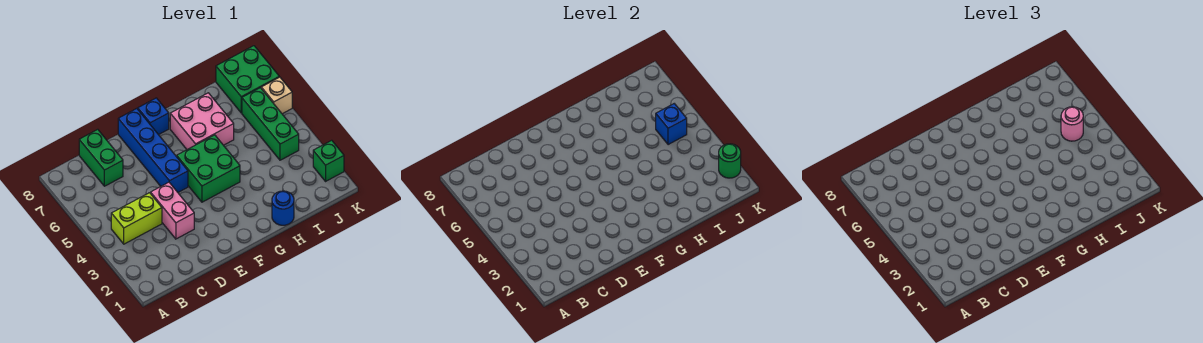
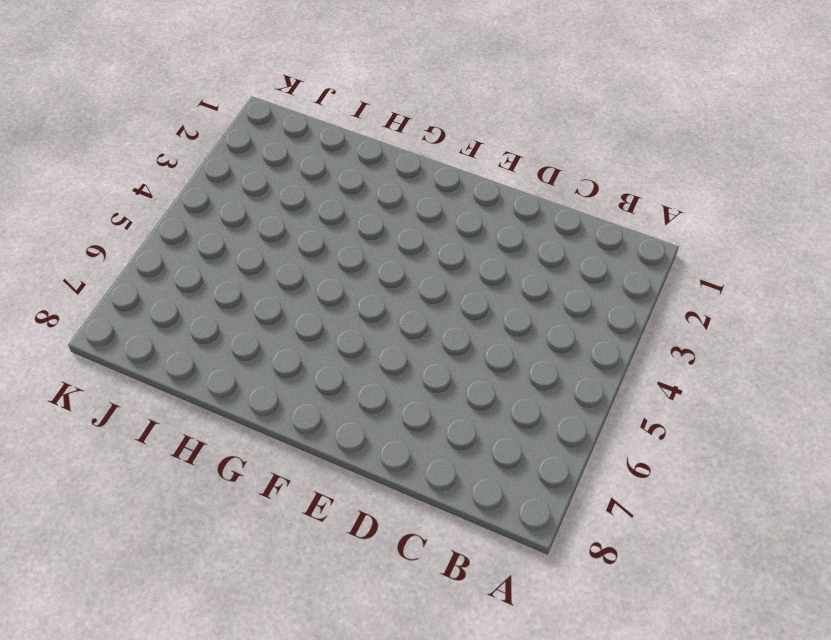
none -> lime brick B4:C4 level 1
none -> green brick C7:C8 level 1
none -> pink brick D3:D4 level 1

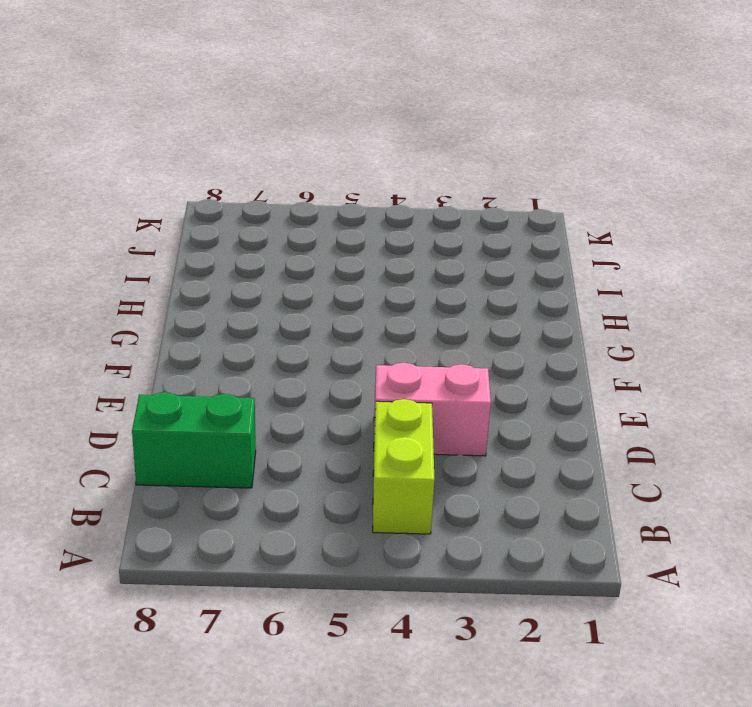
none -> blue brick E5:E8 level 1
none -> green brick F4:G5 level 1
none -> blue brick F8 level 1

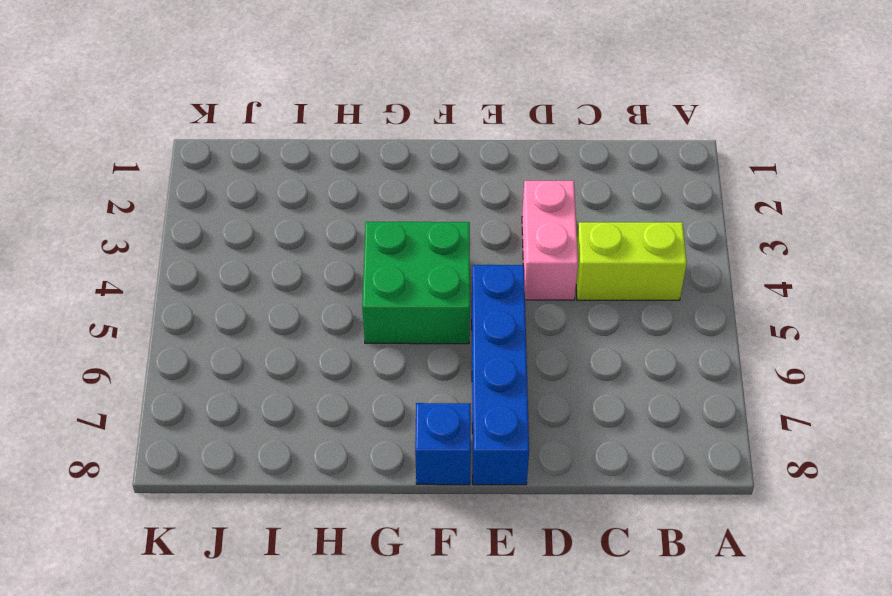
none -> green brick C7:C8 level 1
none -> pink brick G6:H7 level 1
none -> blue round brick H1 level 1

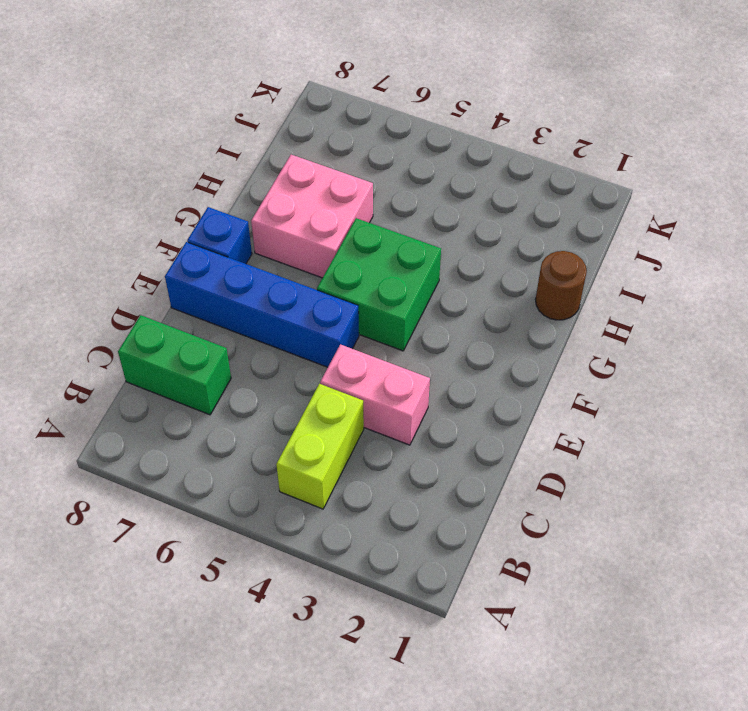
brown round brick H1 level 1 -> blue round brick H1 level 1
none -> green brick J4:J6 level 1
none -> green brick J7:K8 level 1
none -> green brick K2 level 1

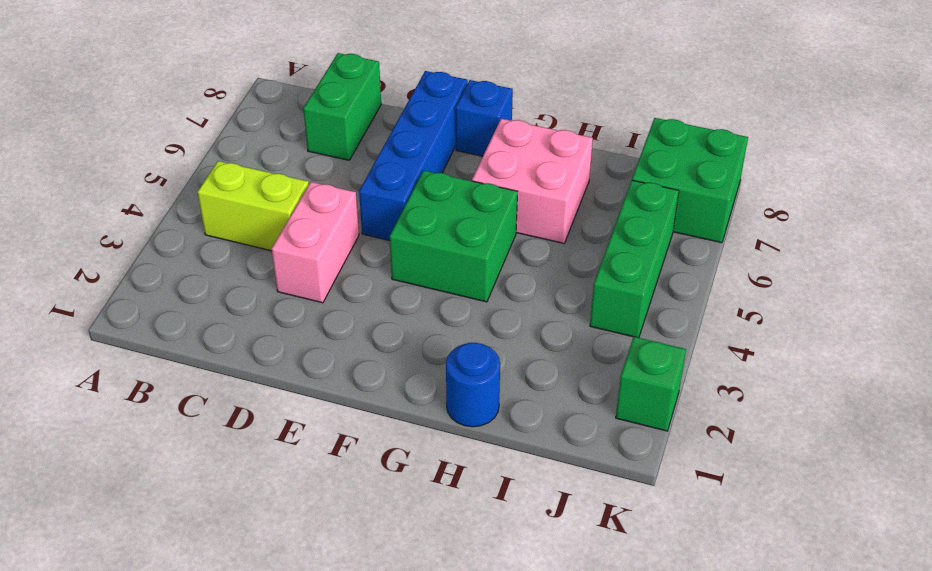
none -> tan brick K6 level 1
none -> blue brick J5 level 2
none -> green round brick K2 level 2

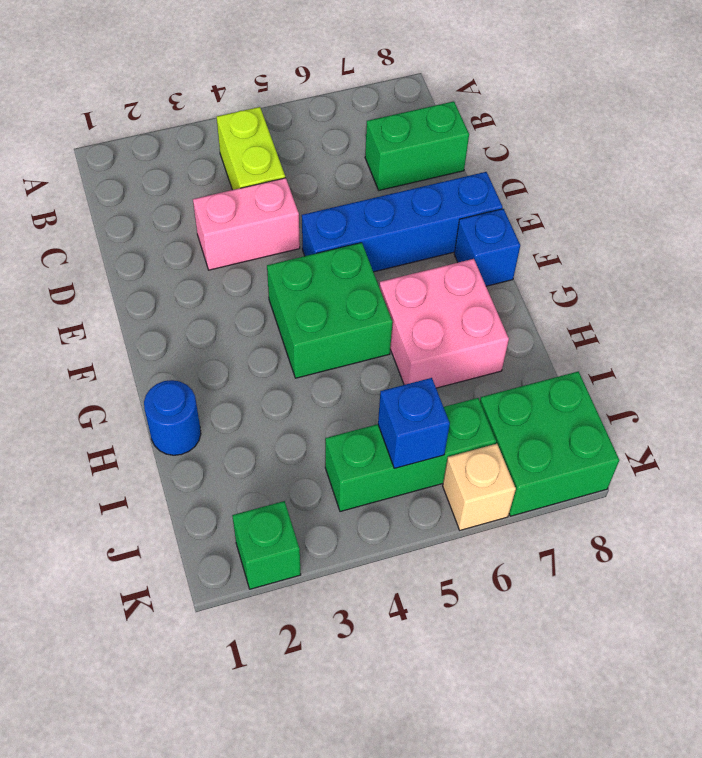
none -> green round brick K2 level 2
none -> pink round brick J5 level 3

